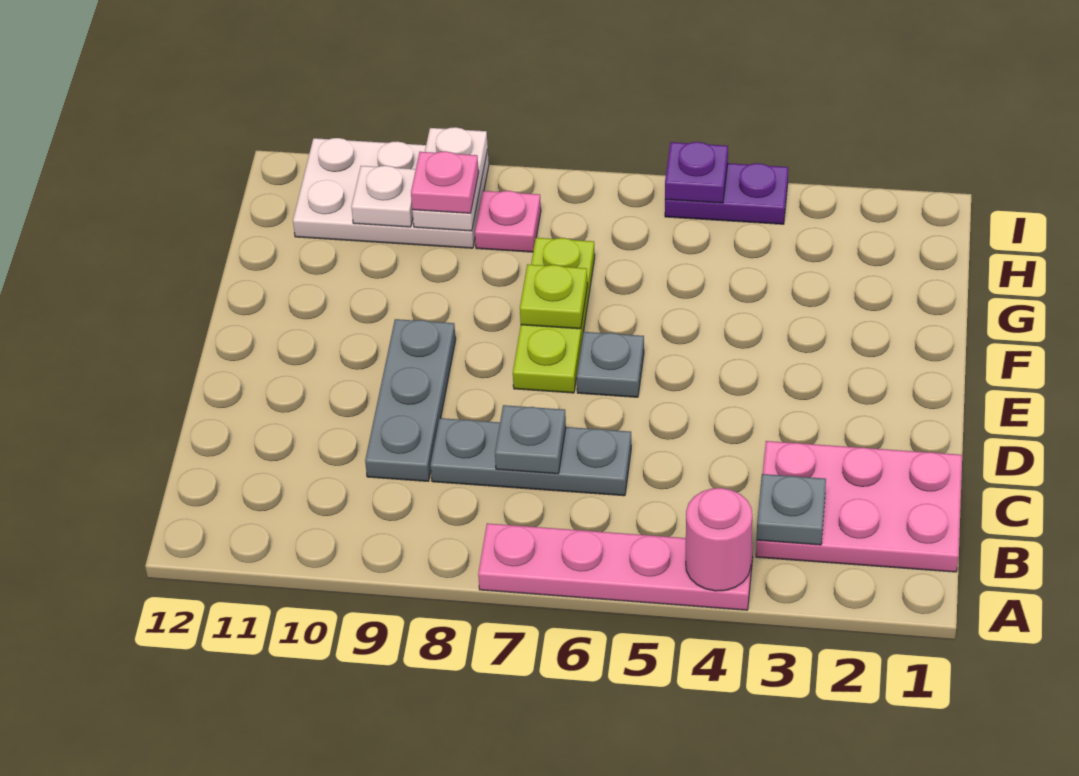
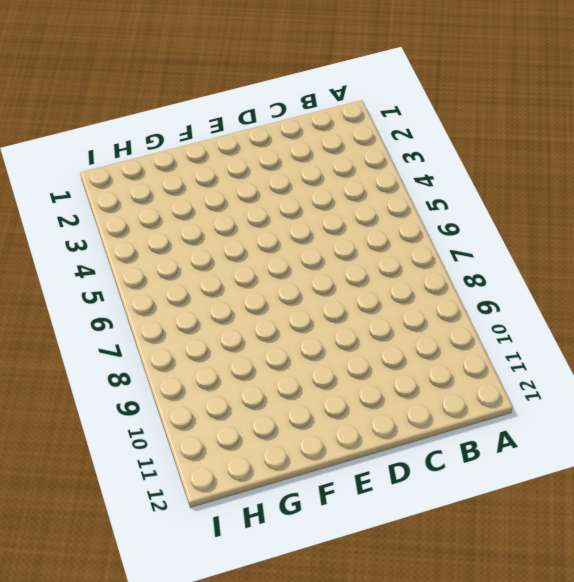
none -> pink plate A4:A7 level 1
none -> pink plate B1:C3 level 1
none -> grey plate C6:C8 level 1

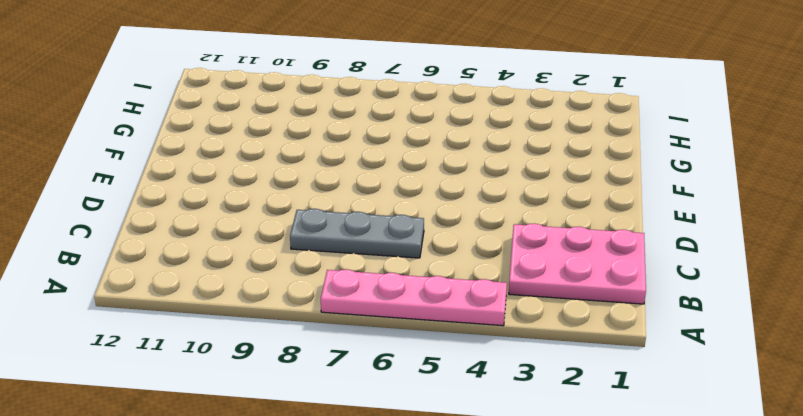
none -> grey plate C9:E9 level 1
none -> grey plate E6 level 1
none -> lime plate E7:G7 level 1

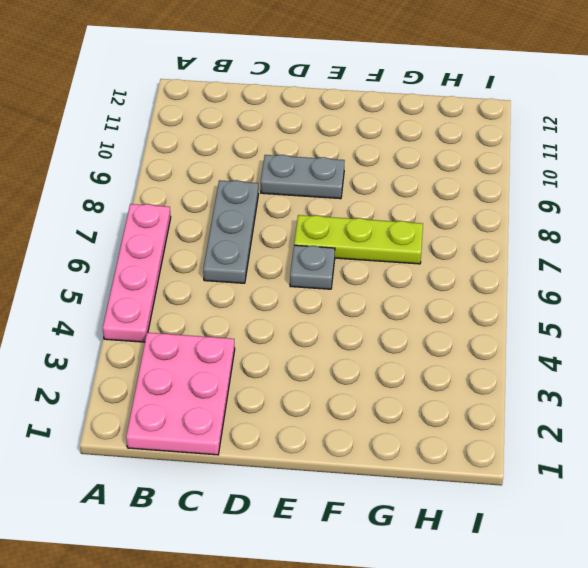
grey plate D9:E9 level 1 -> grey plate C9:E9 level 1
none -> pink plate H8 level 1
none -> white plate H9:I11 level 1
none -> purple plate I4:I5 level 1

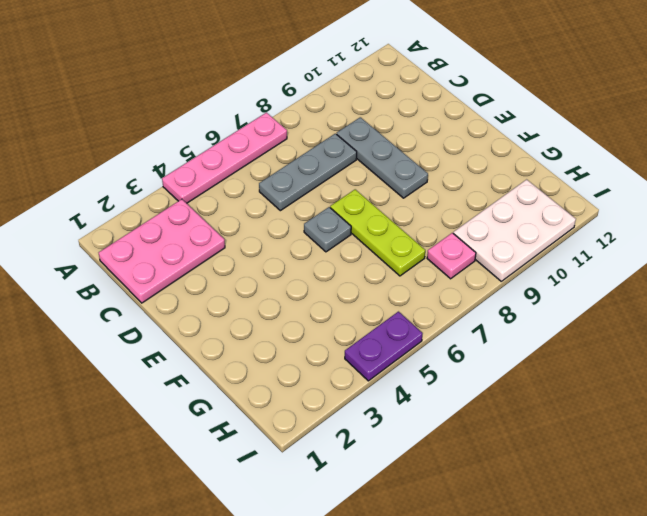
none -> pink round brick A4 level 2
none -> grey plate B3 level 2
none -> grey plate C7 level 2

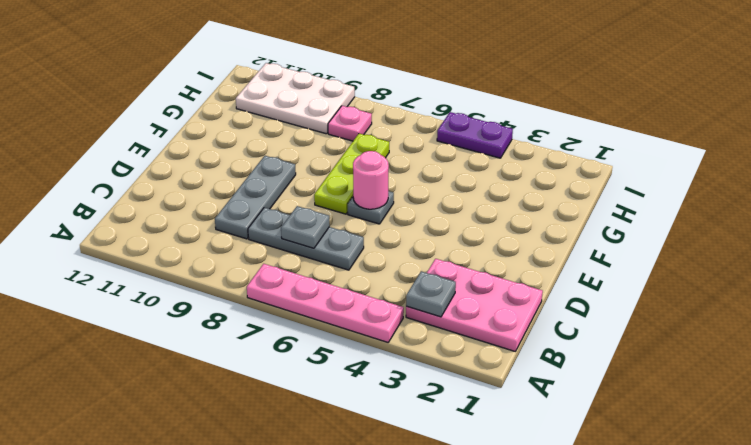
pink round brick E6 level 2 -> pink round brick A4 level 2
none -> lime plate F7 level 2
none -> white plate H9:I9 level 2
none -> white plate H10 level 2

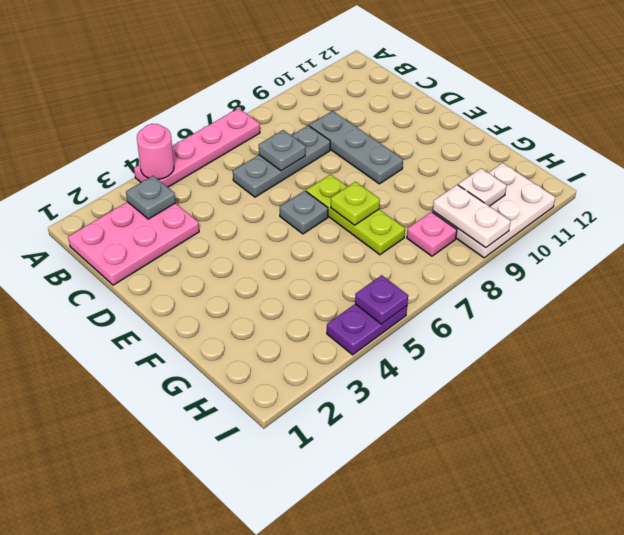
none -> pink plate H9 level 3

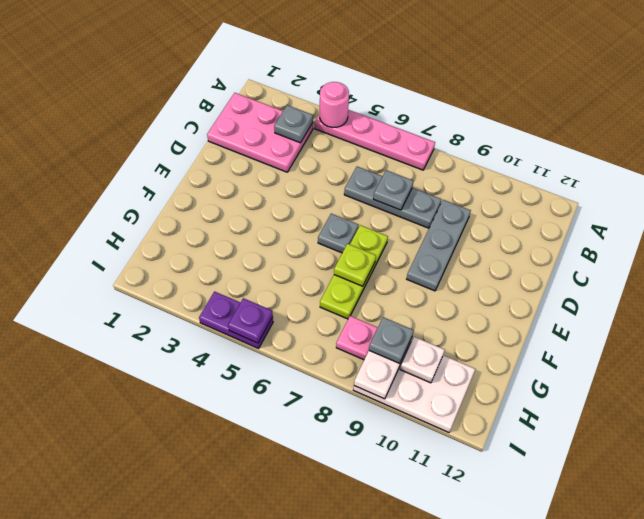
grey plate H9 level 3 -> pink plate H9 level 3

